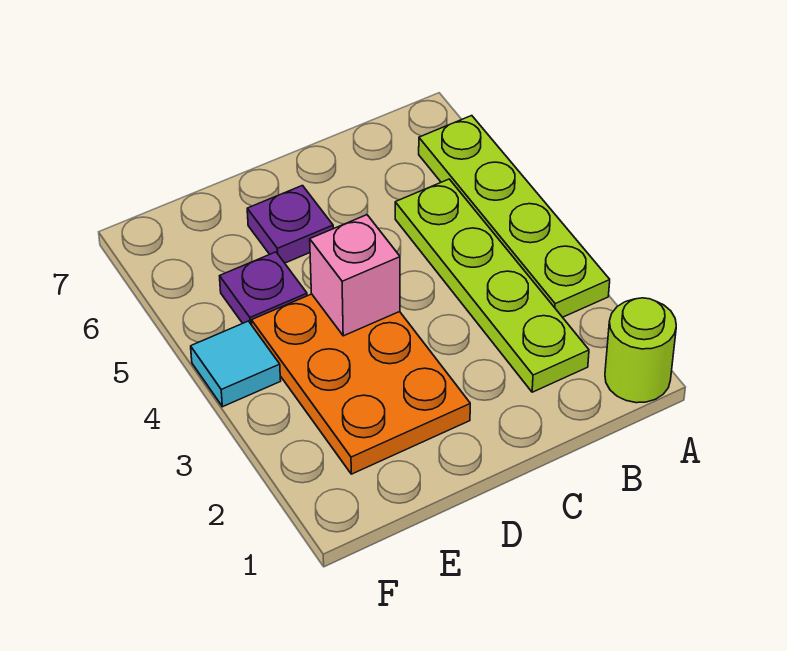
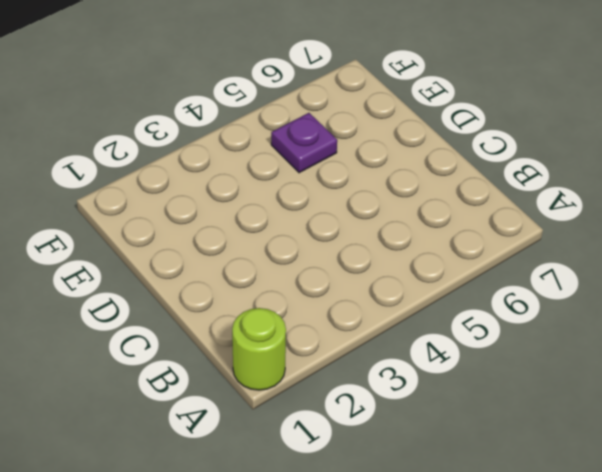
none -> lime plate A3:A6 level 1
none -> lime plate B2:B5 level 1

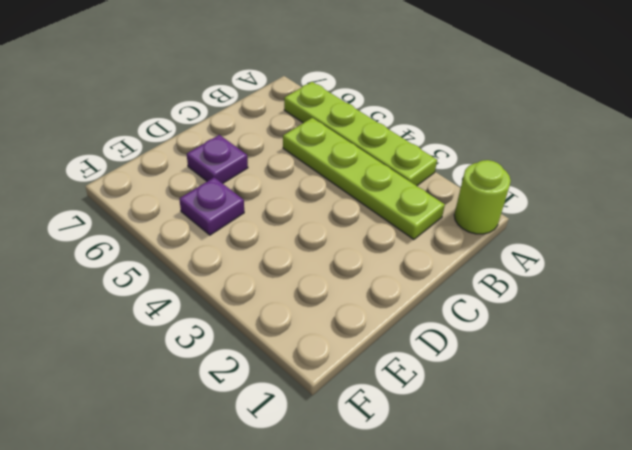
none -> orange plate D2:E4 level 1
none -> cyan tile F4 level 1

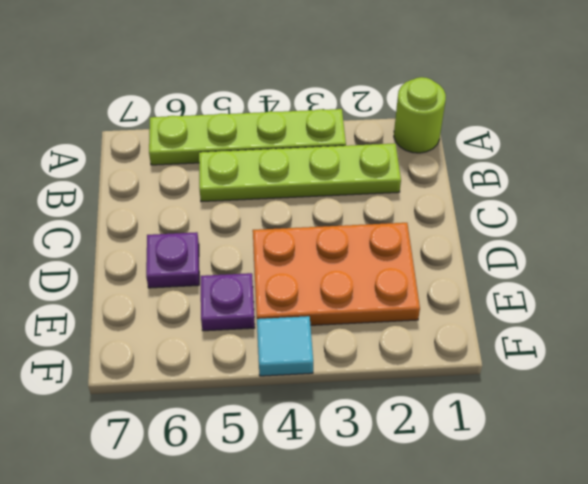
none -> pink brick D4 level 2

